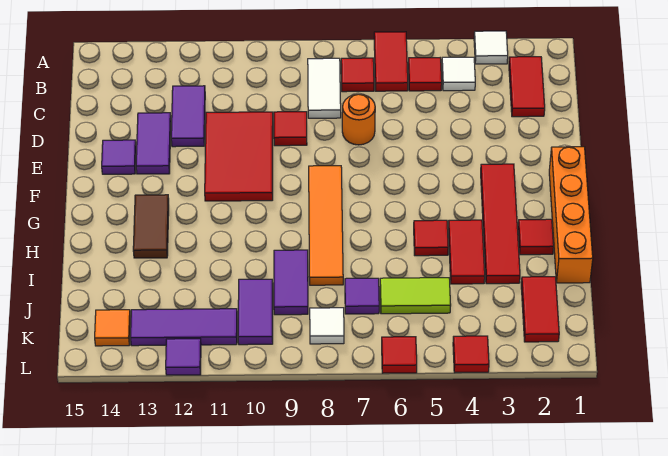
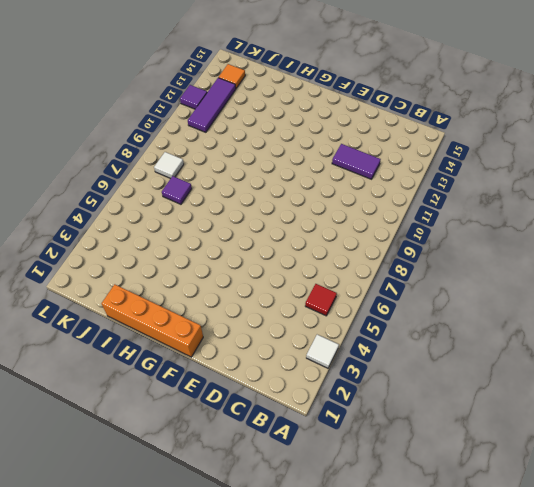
none -> red tile A6:B6 level 1
none -> red tile B2:C2 level 1
none -> white tile B4 level 1
none -> red tile B7 level 1

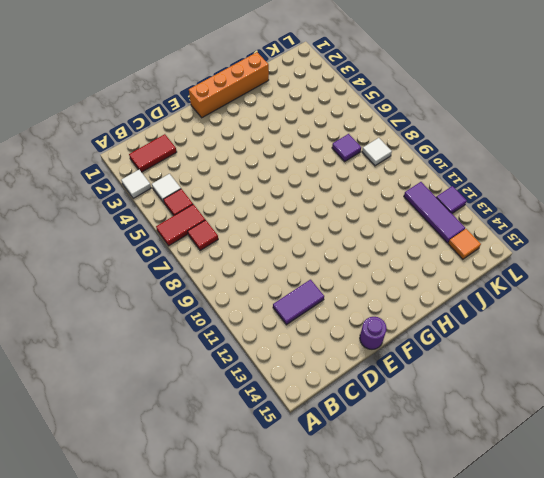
purple round brick E15 level 1 -> none
none -> white tile B8:C8 level 1
none -> orange round brick D7 level 1
none -> red tile D9 level 1
none -> red tile D10:F11 level 1

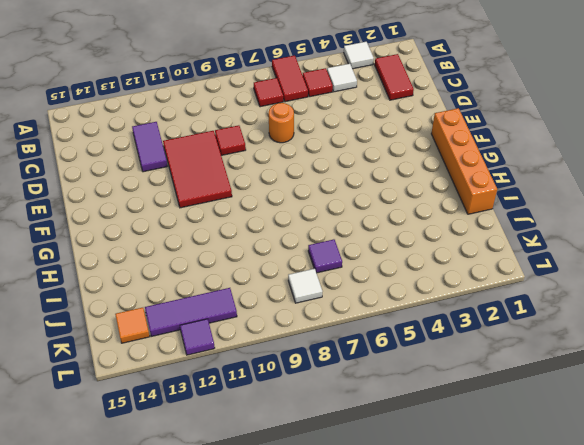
none -> white tile B8:C8 level 1
none -> purple tile D13:E13 level 1
none -> purple tile E14 level 1
none -> red tile F3:I3 level 1

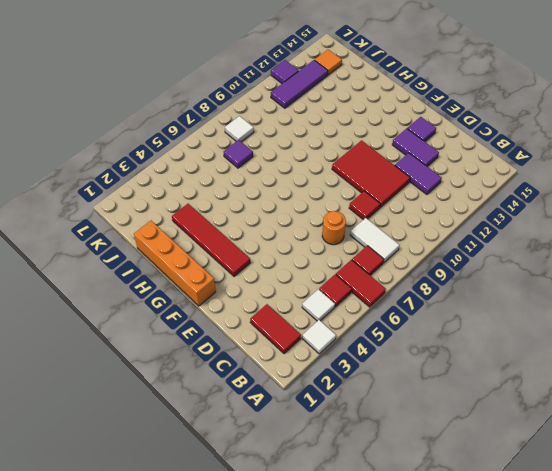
none -> orange tile F8:I8 level 1
none -> brown tile G13:H13 level 1
none -> red tile H2 level 1
none -> red tile H4:I4 level 1

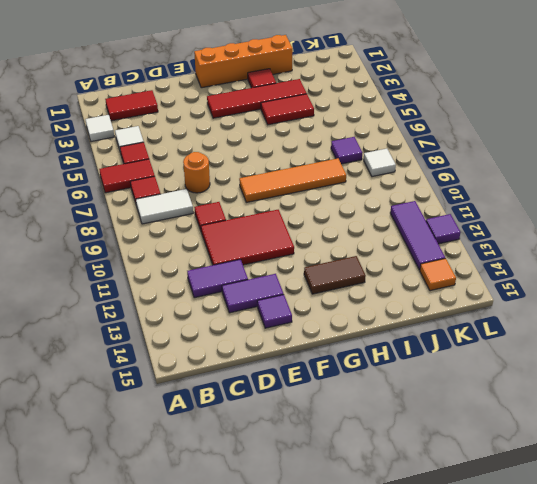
none -> red tile H5 level 1
none -> purple tile I9:J9 level 1
none -> red tile J2:K2 level 1
none -> lime tile J5:J6 level 1

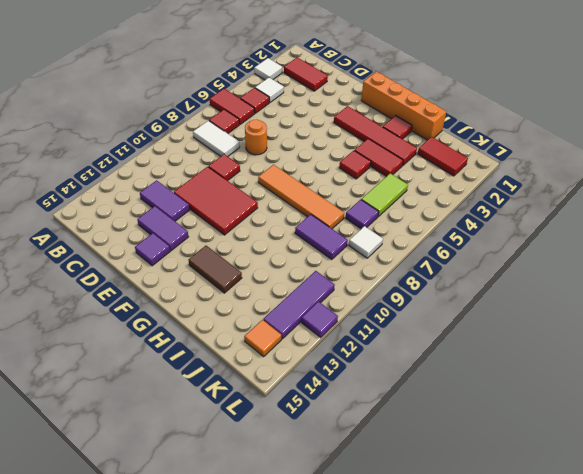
none -> purple tile J10:K10 level 1
none -> red tile L4 level 1
none -> red tile L6 level 1

